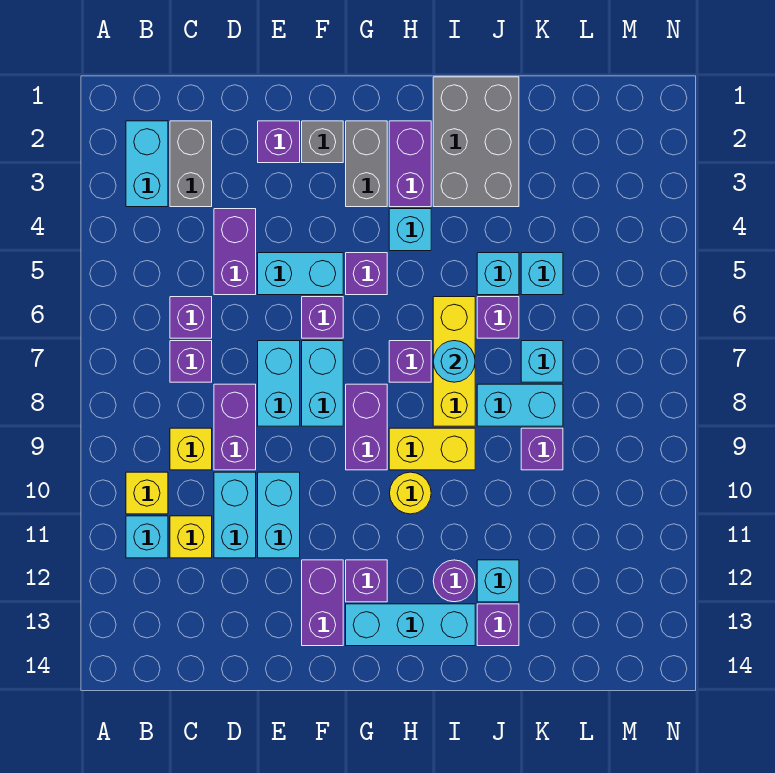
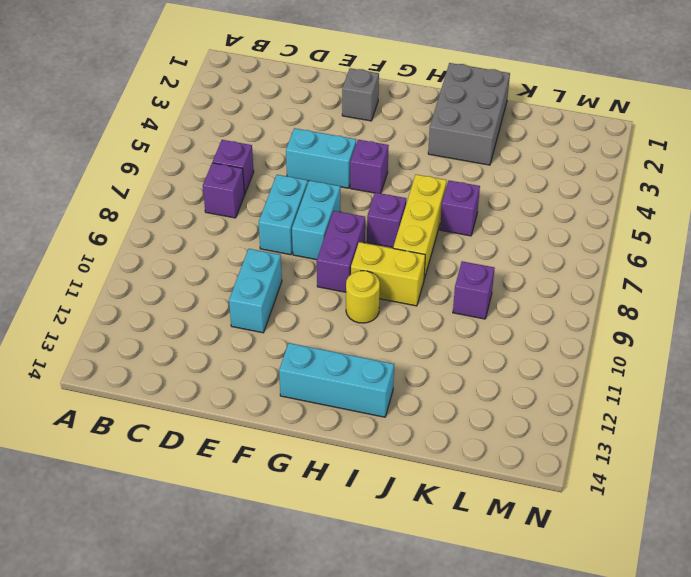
none -> cyan brick B2:B3 level 1
none -> yellow brick B10 level 1
none -> cyan brick B11 level 1
none -> grey brick C2:C3 level 1

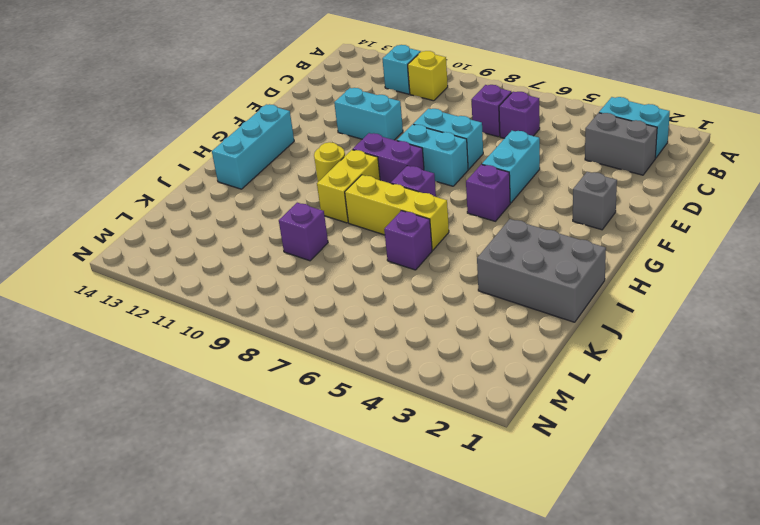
none -> yellow brick C9 level 1
none -> yellow brick C11 level 1
none -> purple brick D4:D5 level 1
none -> purple brick D8:D9 level 1

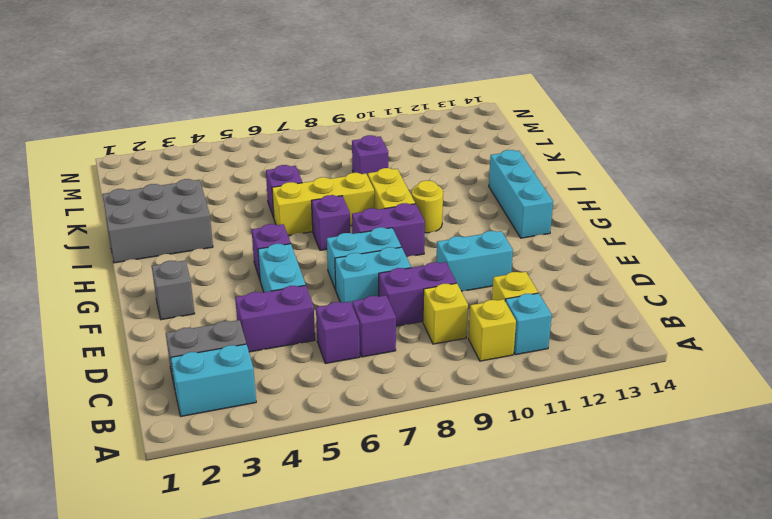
none -> cyan brick D10:D11 level 1
none -> purple brick E2 level 1
none -> purple brick F6 level 1
none -> purple brick F12:F13 level 1

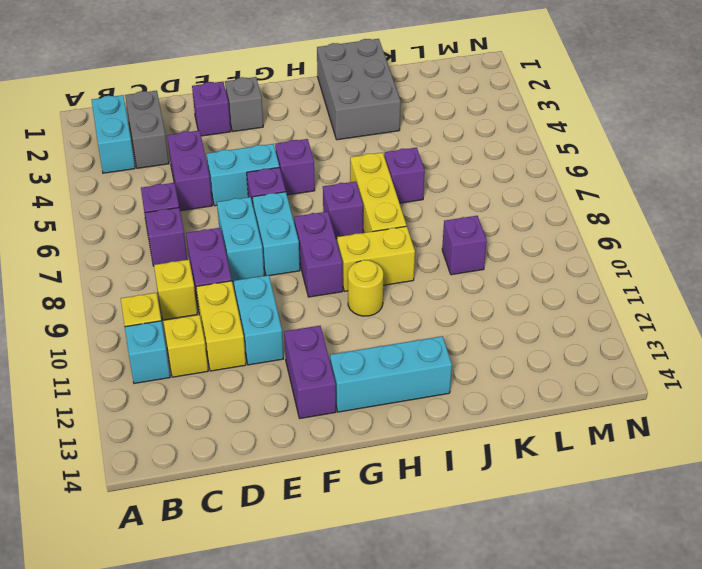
yellow brick D10:D11 level 1 -> cyan brick D10:D11 level 1
none -> grey brick G2:G3 level 1
none -> purple brick G12 level 1
none -> purple brick H2:H3 level 1
none -> cyan brick H4 level 1

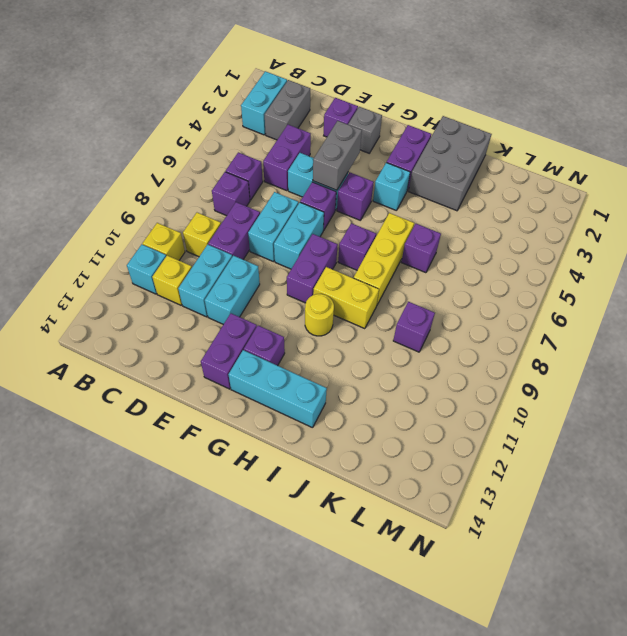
grey brick F4:F5 level 2 -> grey brick G2:G3 level 1
none -> purple round brick I12 level 1
none -> cyan brick J5 level 1
none -> cyan brick J8:K8 level 1
none -> cyan brick J12 level 1

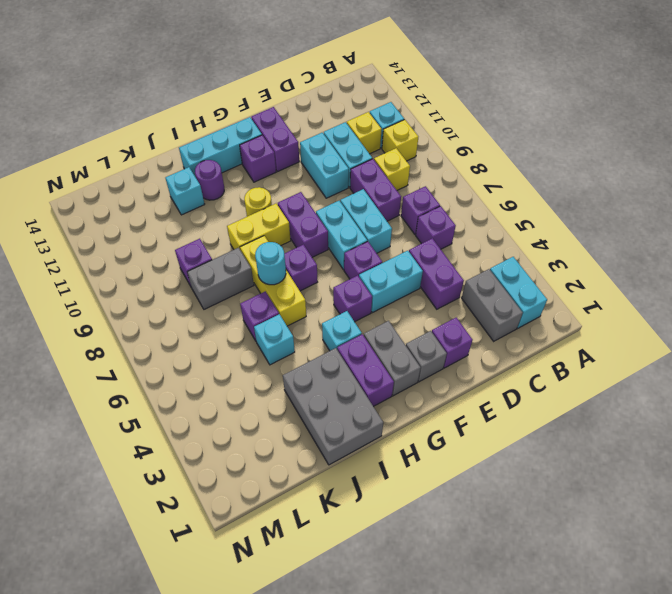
grey brick J8:K8 level 1 -> cyan brick J8:K8 level 1
none -> purple brick J13 level 1
none -> cyan brick K5 level 1
none -> cyan brick K7 level 1

